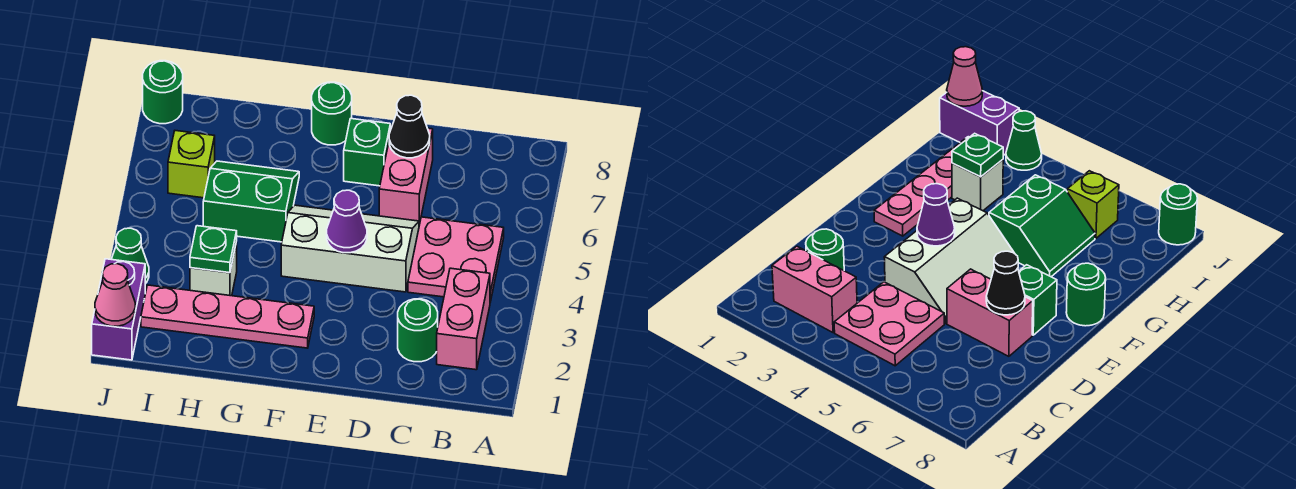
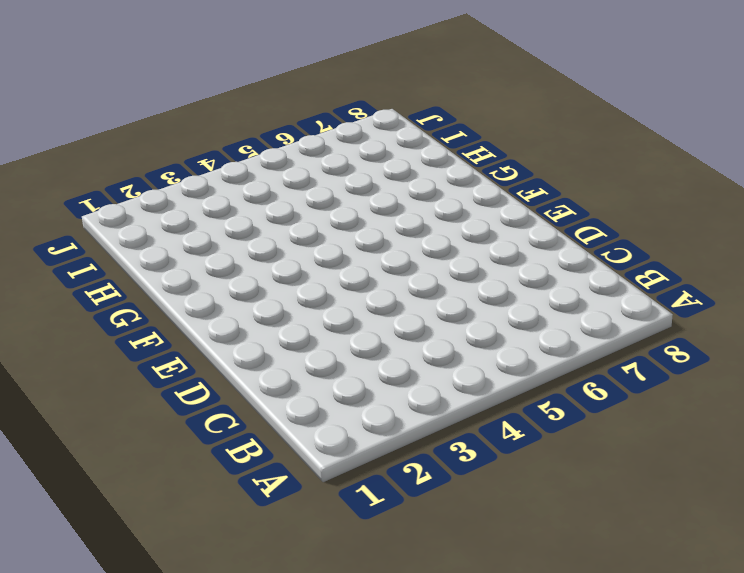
none -> pink brick B2:B3 level 1
none -> pink plate B4:C5 level 1
none -> green round brick C2 level 1

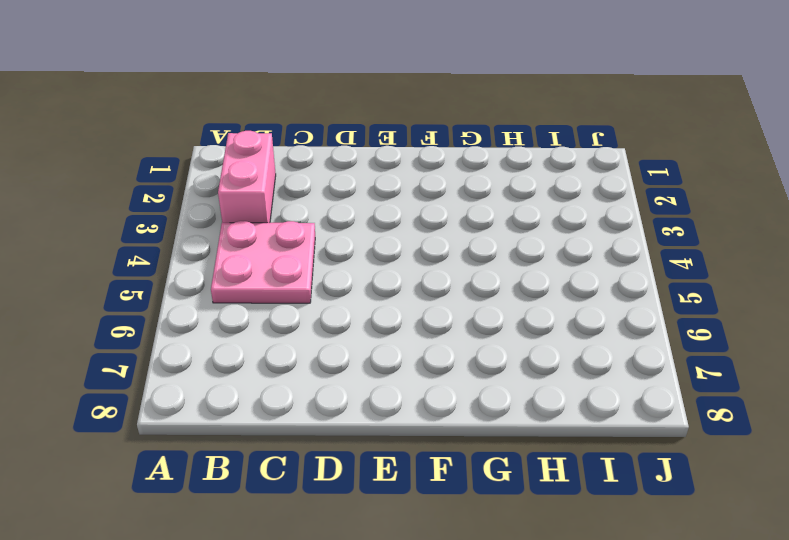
none -> green round brick C2 level 1
none -> white slope D4:F5 level 1 top 4
none -> pink brick D6:D7 level 1

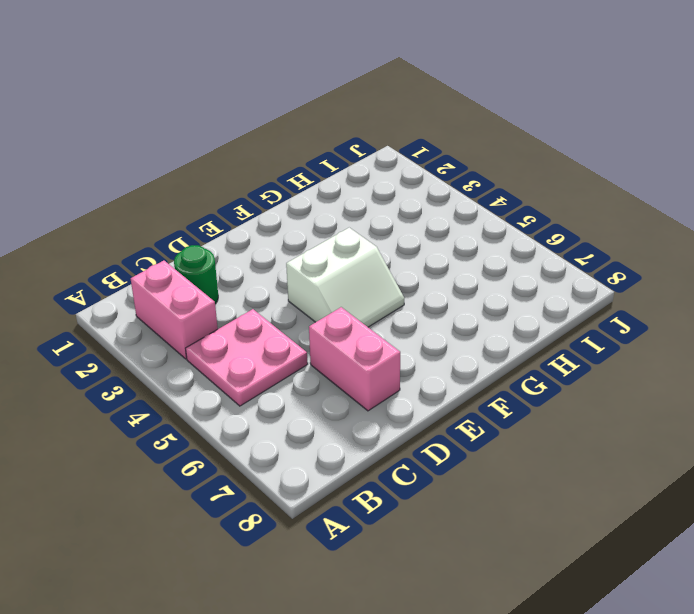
white slope E4:F5 level 1 top 4 -> white slope D4:F5 level 1 top 4
none -> green brick E7 level 1
none -> pink plate F2:I2 level 1
none -> green round brick F8 level 1

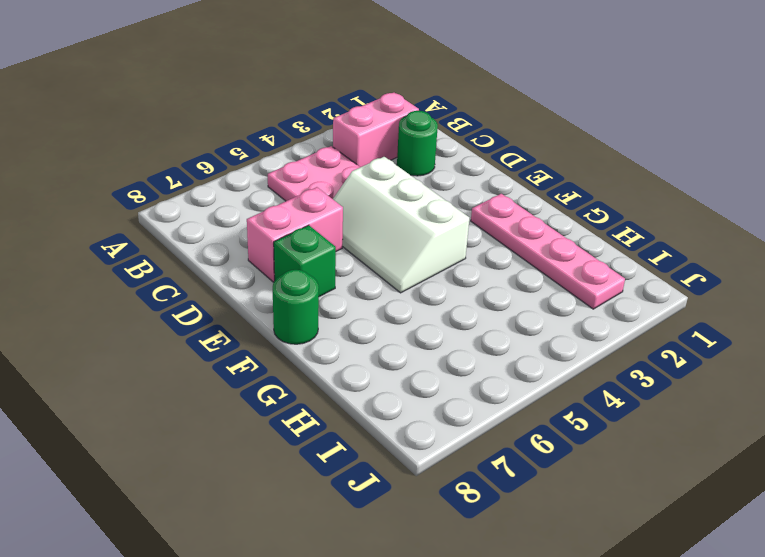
none -> green slope G5:H6 level 1 top 5
none -> white brick H3 level 1
none -> lime brick I6 level 1

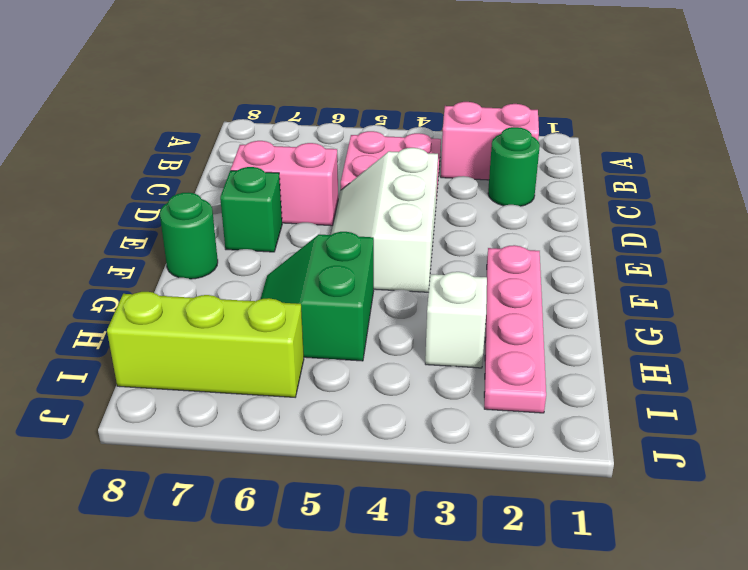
lime brick I6:I8 level 1 -> lime brick I6 level 1
none -> purple brick J1:J2 level 1
none -> green cone J3 level 1
none -> green round brick J8 level 1

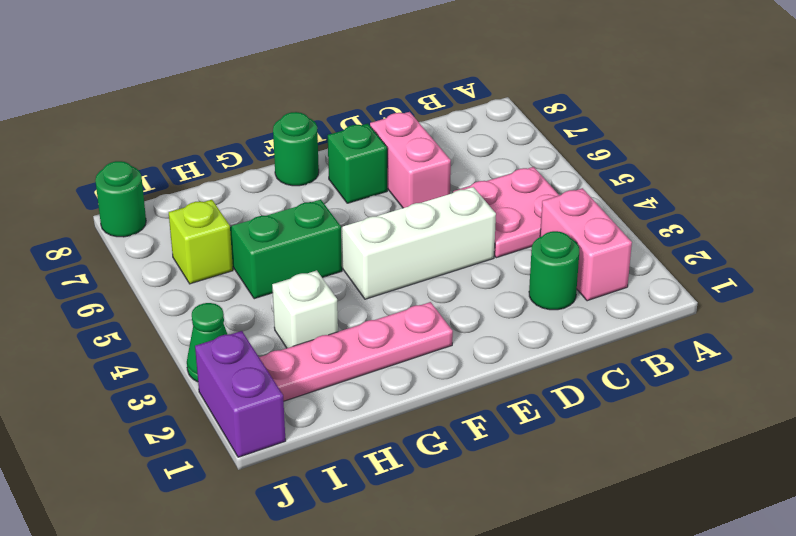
none -> black cone D7 level 2
none -> purple cone E4 level 2
none -> green plate H3 level 2

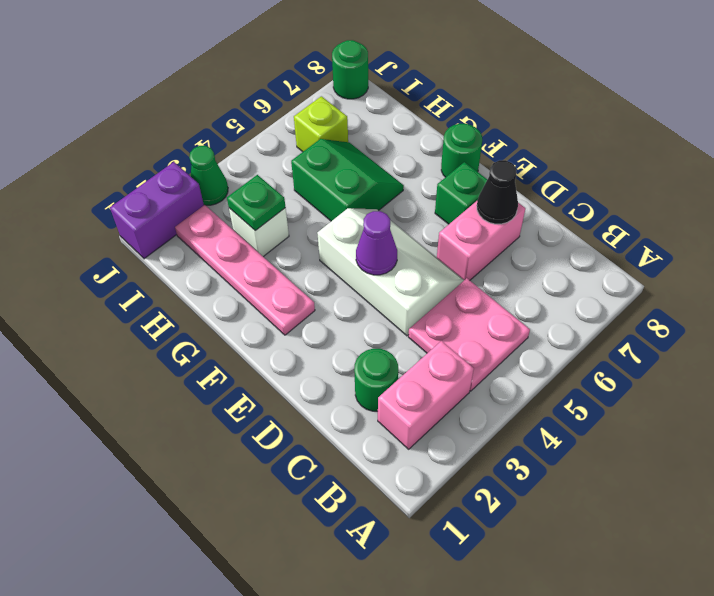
none -> pink cone J1 level 2

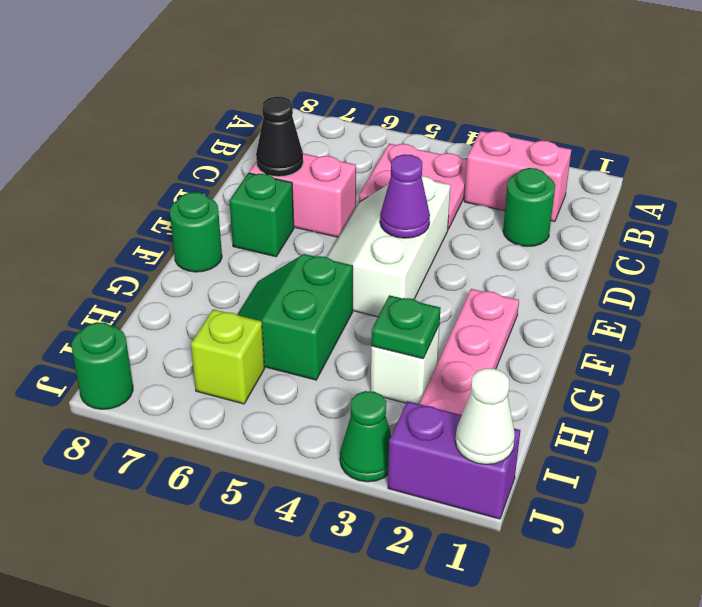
white cone J1 level 2 -> pink cone J1 level 2

